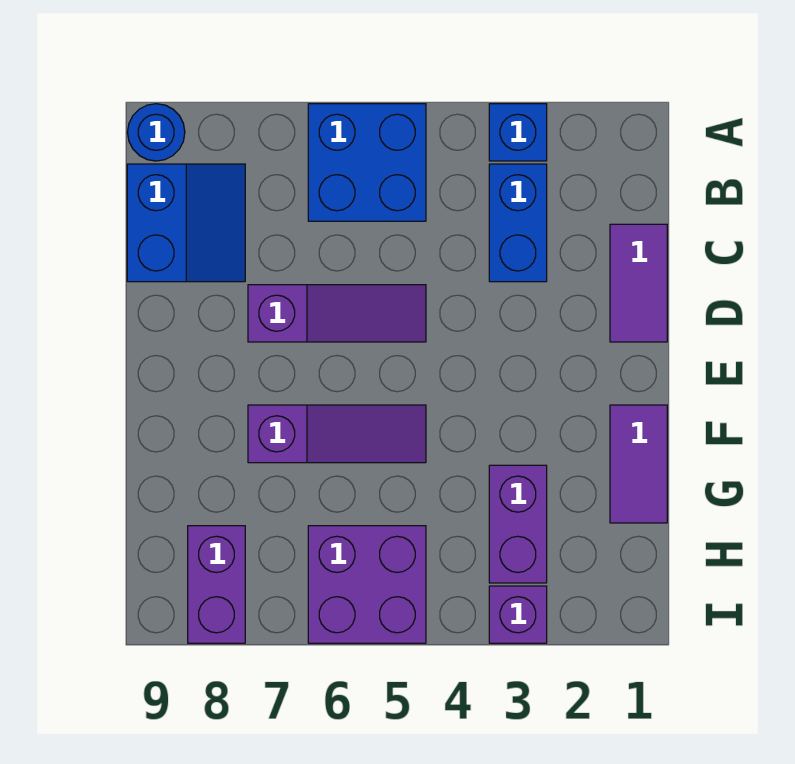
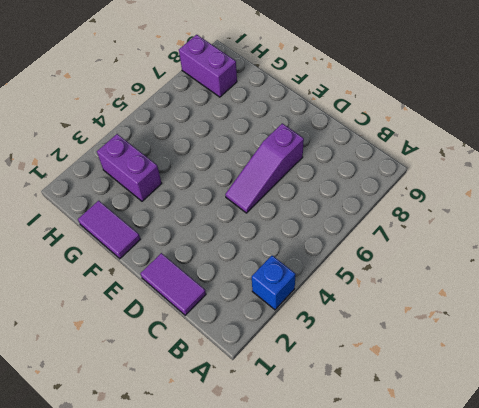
none -> blue brick A5:B6 level 1
none -> blue round brick A9 level 1
none -> blue brick B3:C3 level 1

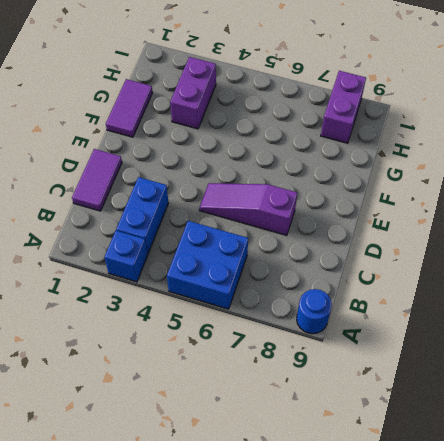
none -> blue slope B8:C9 level 1 top 9
none -> purple slope F5:F7 level 1 top 7
none -> purple brick H5:I6 level 1

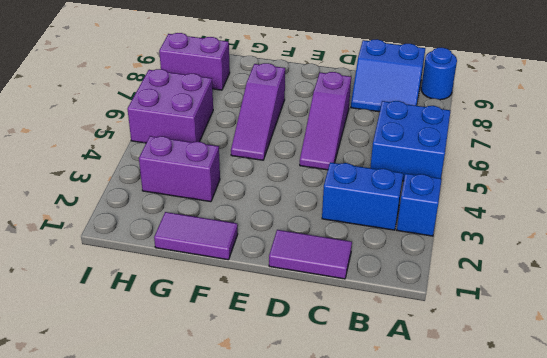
none -> purple brick I3 level 1

